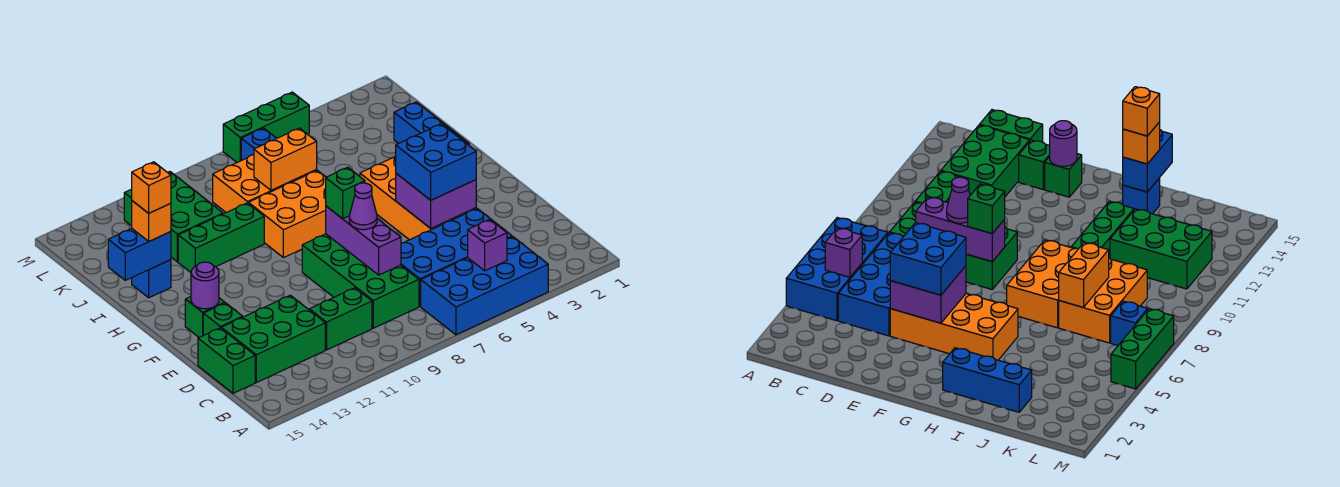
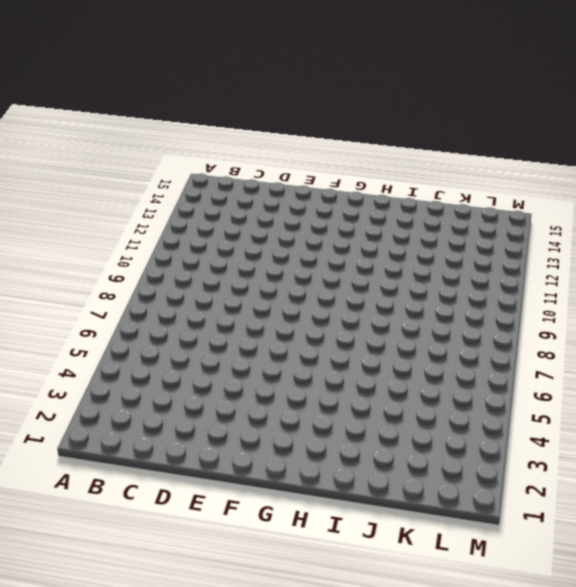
none -> blue brick A4:B7 level 1
none -> blue brick C4:D7 level 1
none -> green brick C8:F9 level 1

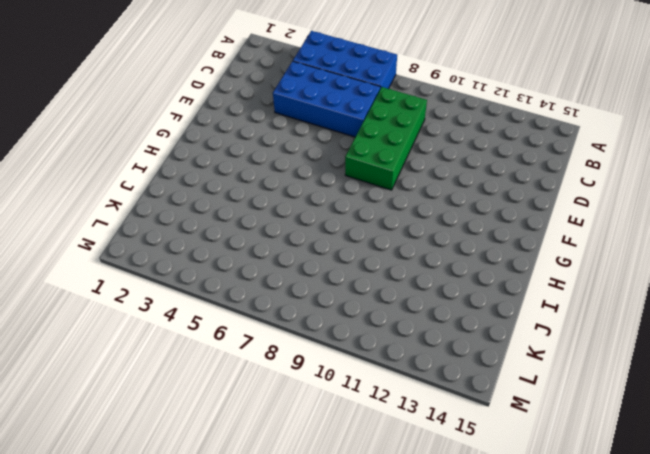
none -> green brick C10:C11 level 1
none -> green brick C12:D14 level 1
none -> green brick C15:D15 level 1

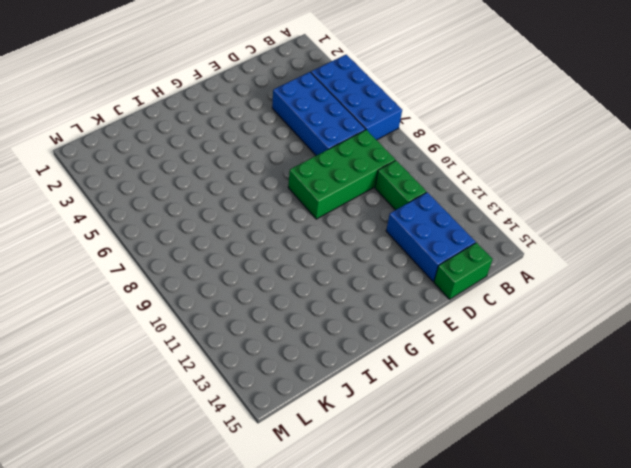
blue brick C12:D14 level 1 -> green brick C12:D14 level 1
none -> orange brick E4:H5 level 1
none -> green brick E14 level 1
none -> green brick F14 level 1

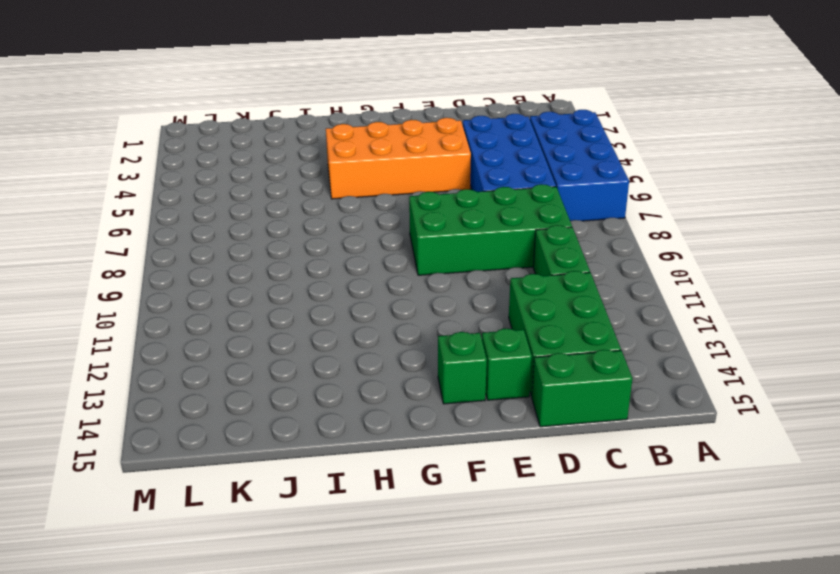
none -> blue brick H2:J2 level 1
none -> orange brick H7:I9 level 1
none -> green brick I10:I12 level 1

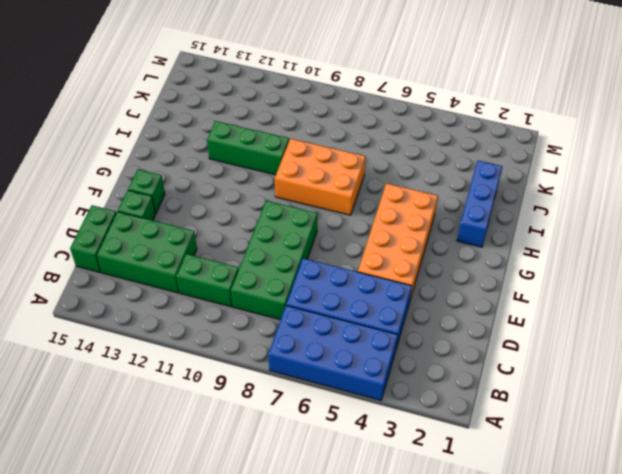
none -> blue brick I14 level 1
none -> orange brick J7:K9 level 1
none -> green brick J11:L12 level 1

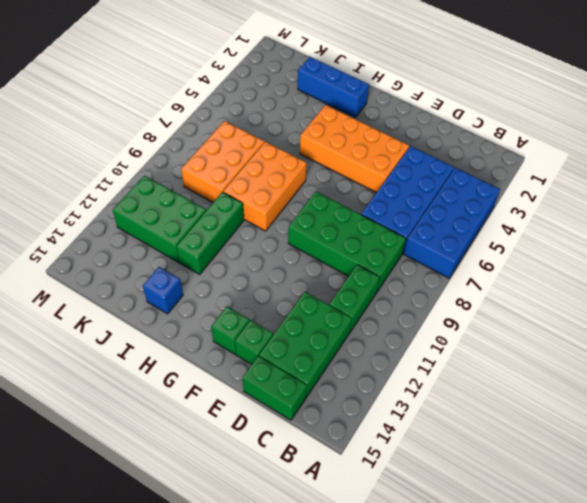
none -> blue brick L7 level 1
none -> green brick M5:M7 level 1
none -> purple brick B5 level 2

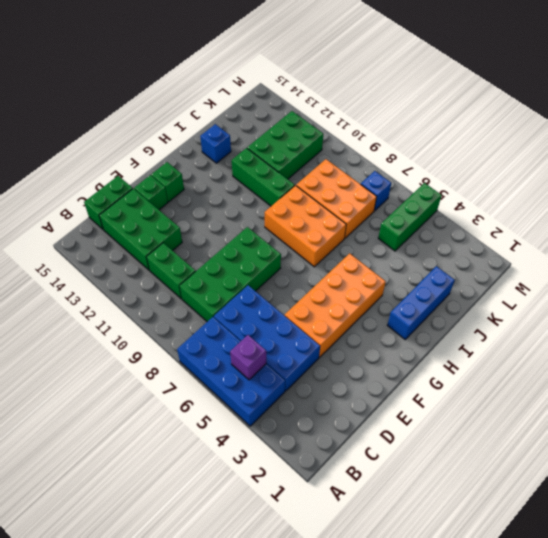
green brick K5:M5 level 1 -> green brick M5:M7 level 1
none -> purple brick D8:F8 level 2
none -> purple brick E4:F5 level 2
none -> purple round brick F14 level 2

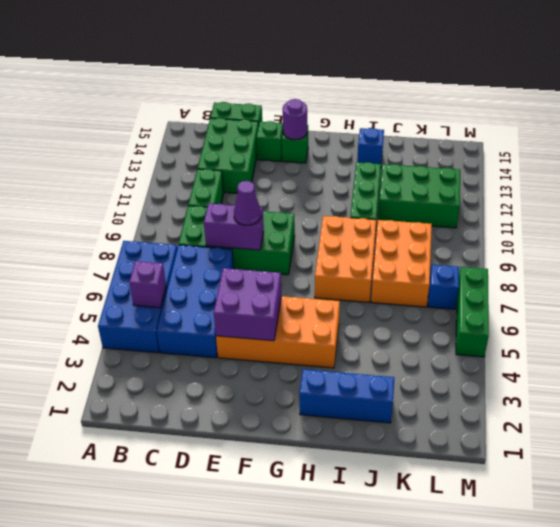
purple brick D8:E8 level 2 -> purple brick D8:F8 level 2
none -> blue brick I14:I15 level 2
none -> orange brick J7:J8 level 2
none -> blue brick E4:F5 level 3

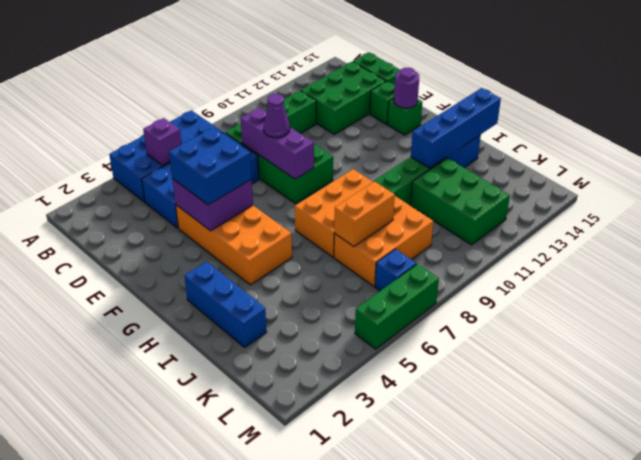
blue brick I12:I15 level 2 -> blue brick I14:I15 level 2
none -> green brick F8 level 3
none -> orange brick I14 level 3
none -> orange brick I14 level 4

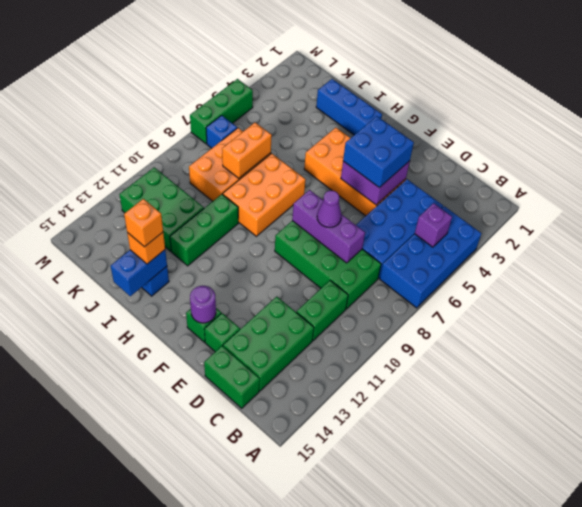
none -> green brick F8 level 3

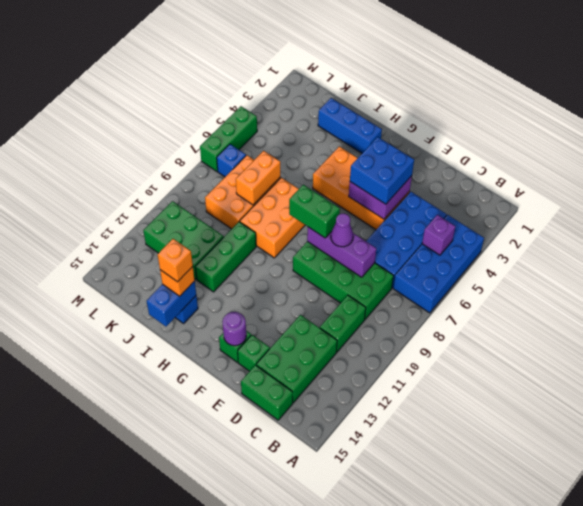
green brick F8:G8 level 3 -> green brick F8 level 3

